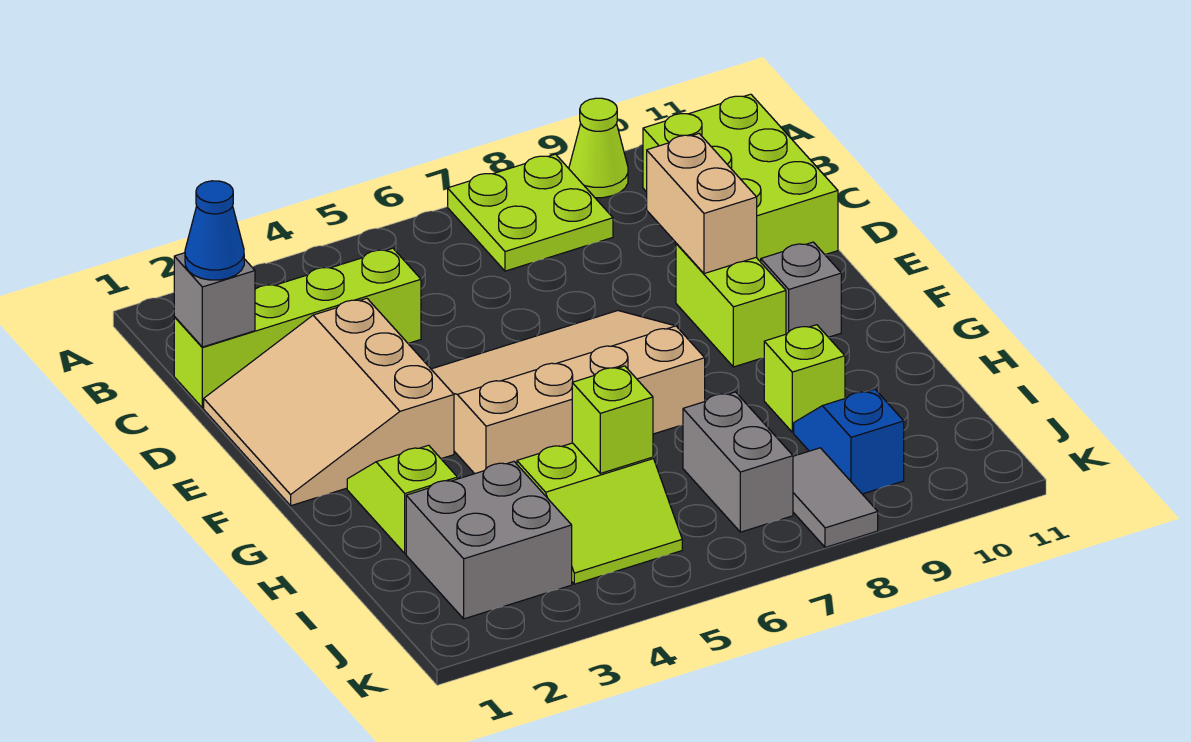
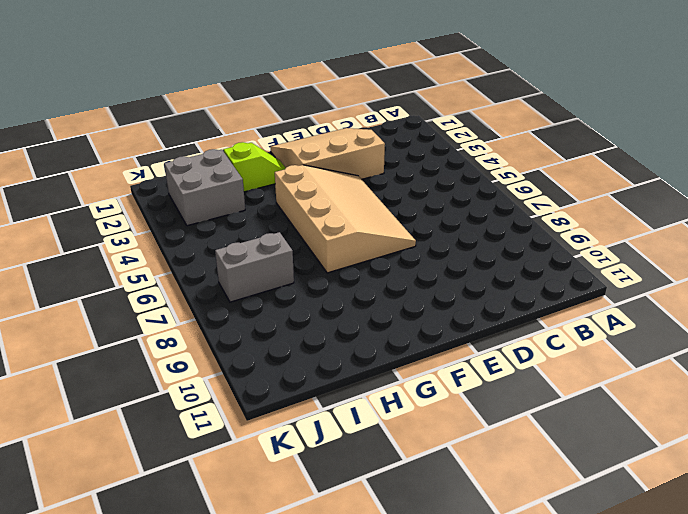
none -> lime plate A7:B8 level 1
none -> lime cone A9 level 1
none -> lime brick B10:D11 level 1

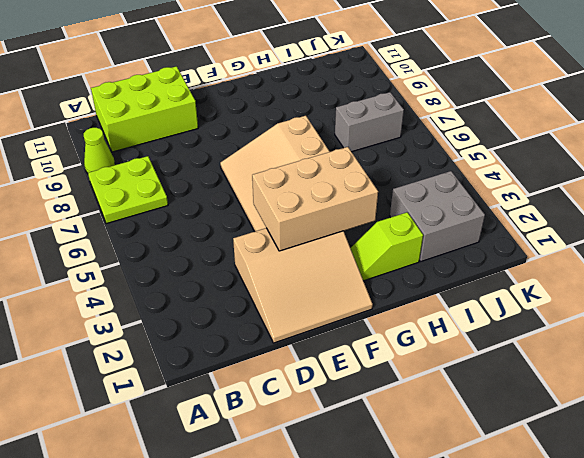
tan brick E3:G4 level 2 -> none
none -> lime brick C1:C4 level 1
none -> lime brick E9:F9 level 1
none -> grey brick F10 level 1

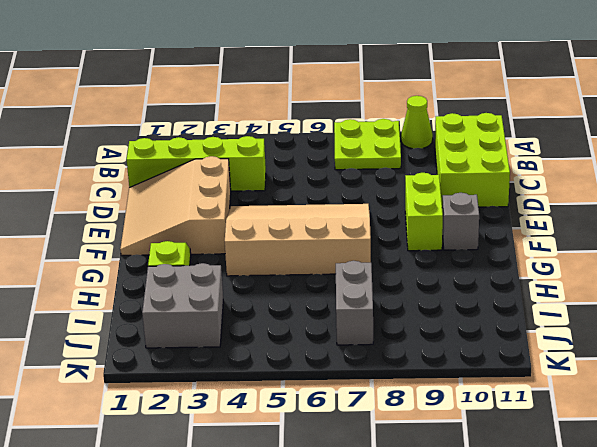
none -> lime brick H9 level 1
none -> lime slope I4:J5 level 1 top I
none -> blue slope I9:J9 level 1 top J

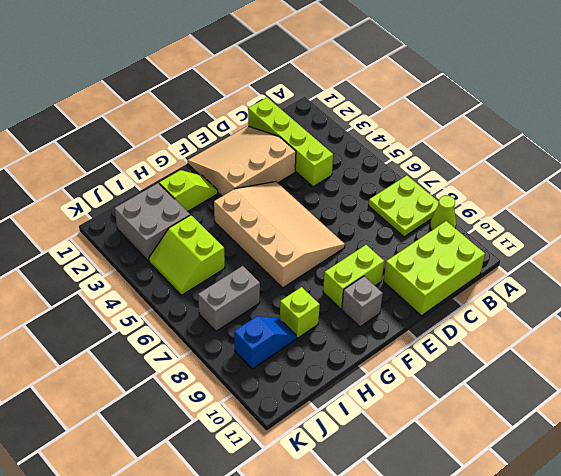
none -> grey tile J8:K8 level 1
none -> grey brick C1 level 2
none -> tan brick D9:E9 level 2

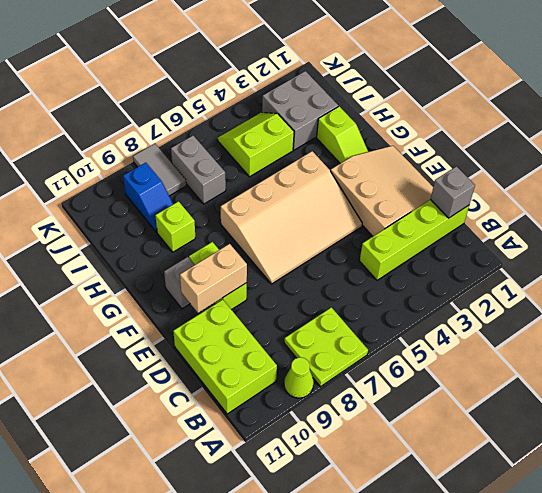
tan brick E9:E10 level 2 -> tan brick D9:E9 level 2
none -> lime brick I5 level 2
none -> blue cone C1 level 3

